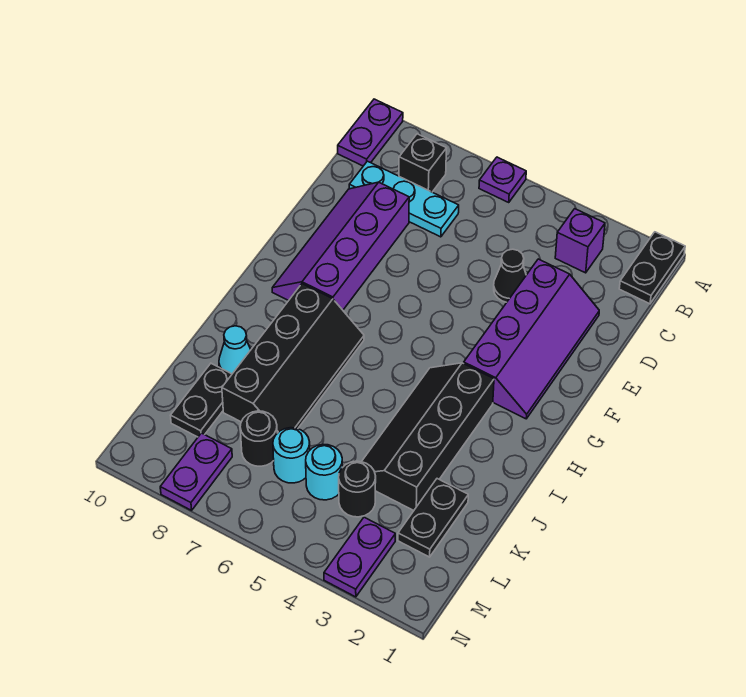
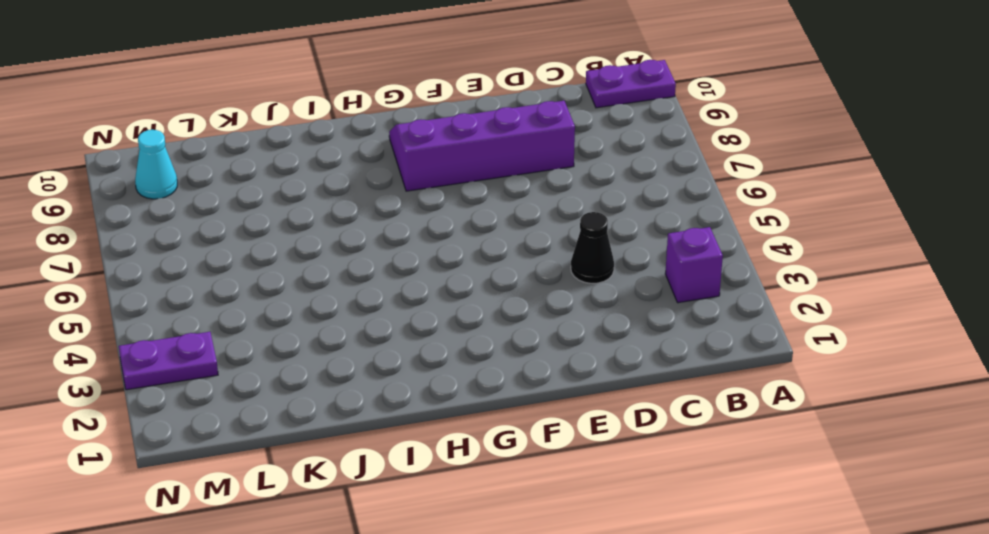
cyan cone M9 level 1 -> cyan cone J9 level 1
none -> black plate A1:B1 level 1
none -> purple plate A6 level 1
none -> black brick B8 level 1

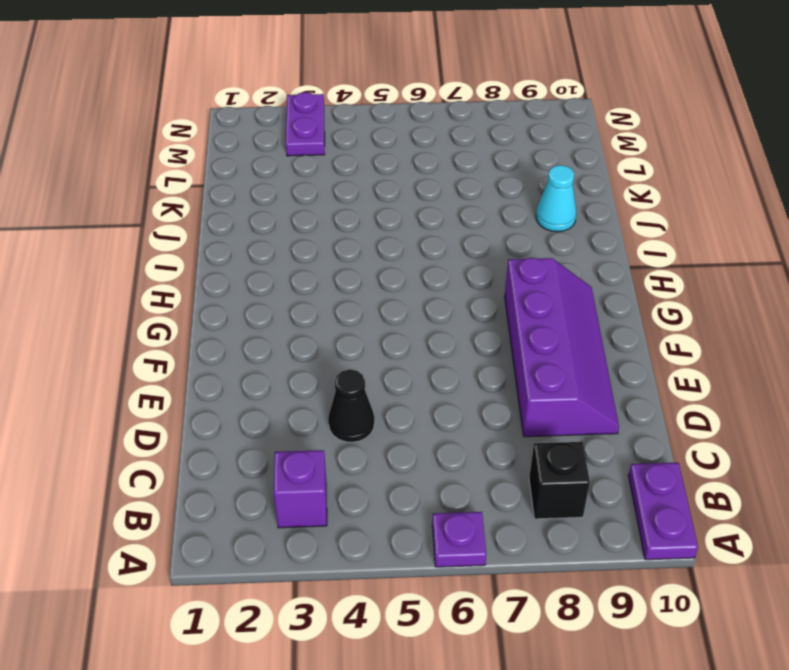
none -> black plate A1:B1 level 1
none -> cyan plate C7:C9 level 1
none -> purple slope D2:G3 level 1 top 3

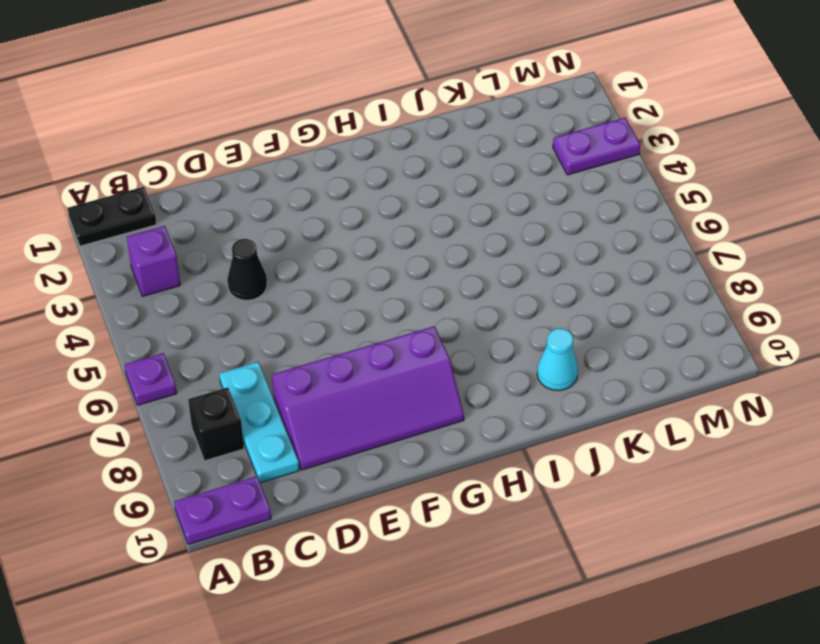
none -> purple slope D2:G3 level 1 top 3
none -> black slope H3:K4 level 1 top 3
none -> black slope H7:K8 level 1 top 8

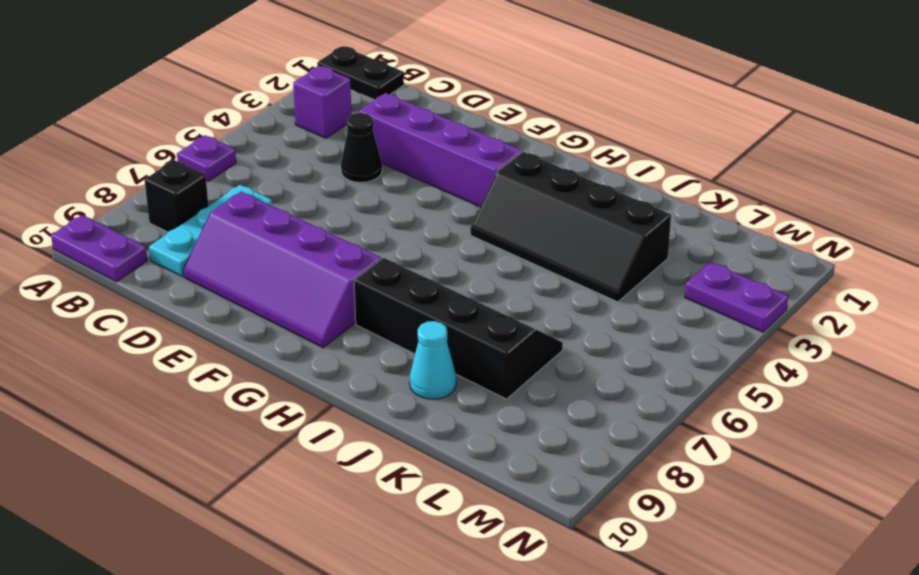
none -> black plate K2:L2 level 1
none -> black plate K9:L9 level 1
none -> black round brick L4 level 1

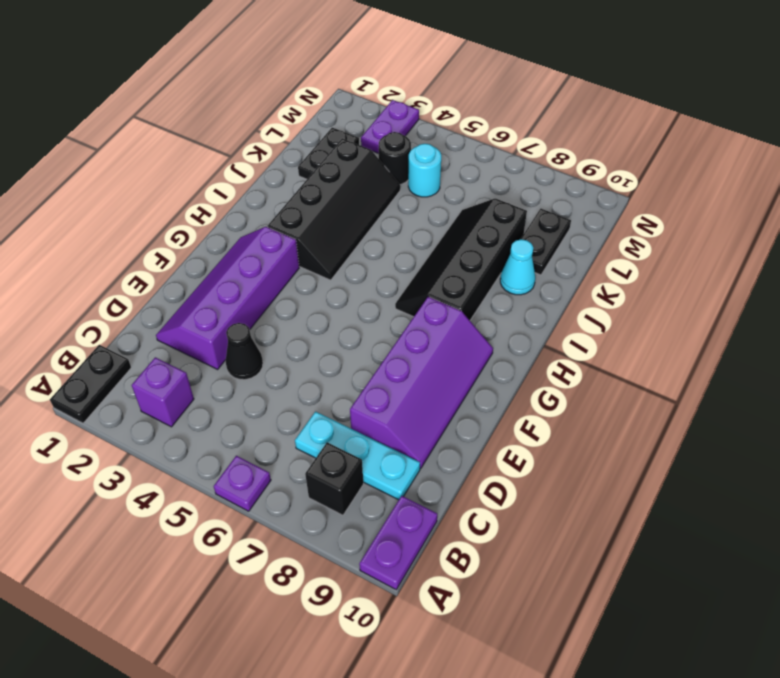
none -> cyan round brick L6 level 1
none -> black round brick L7 level 1
none -> purple plate M8:N8 level 1

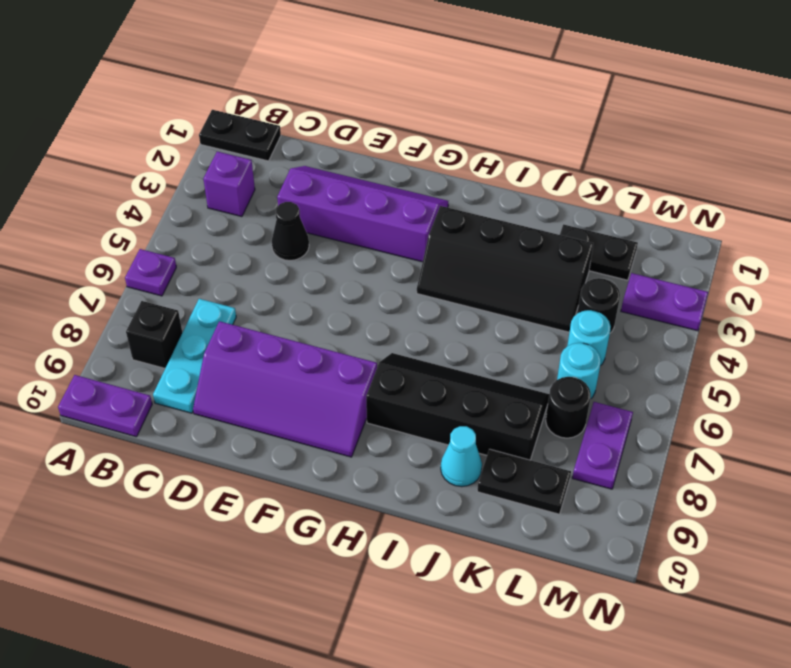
purple plate M7:M8 level 1 -> purple plate M8:N8 level 1

